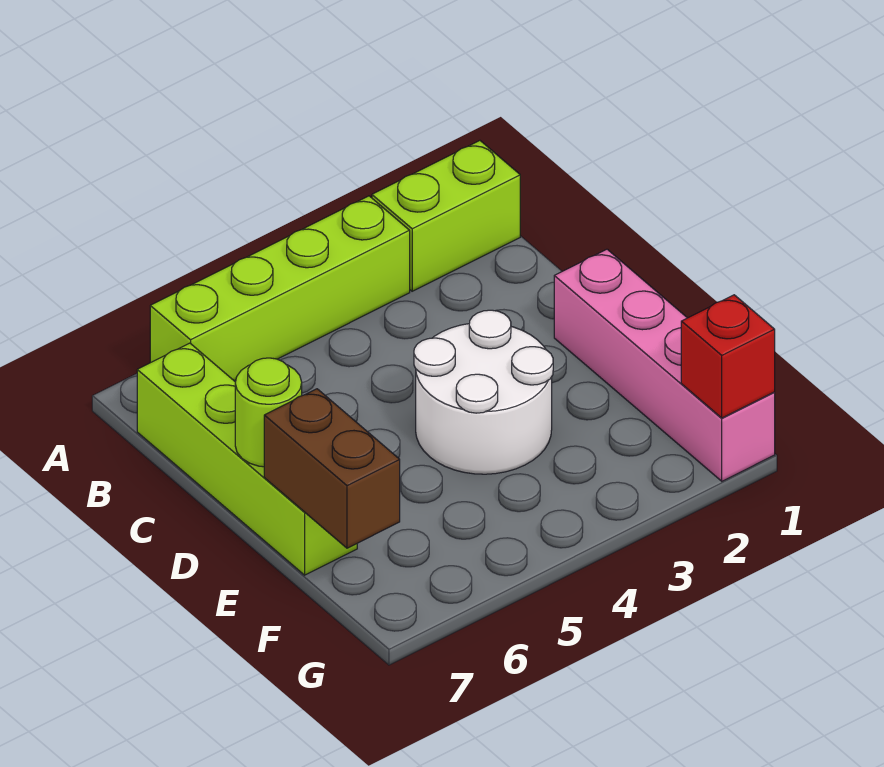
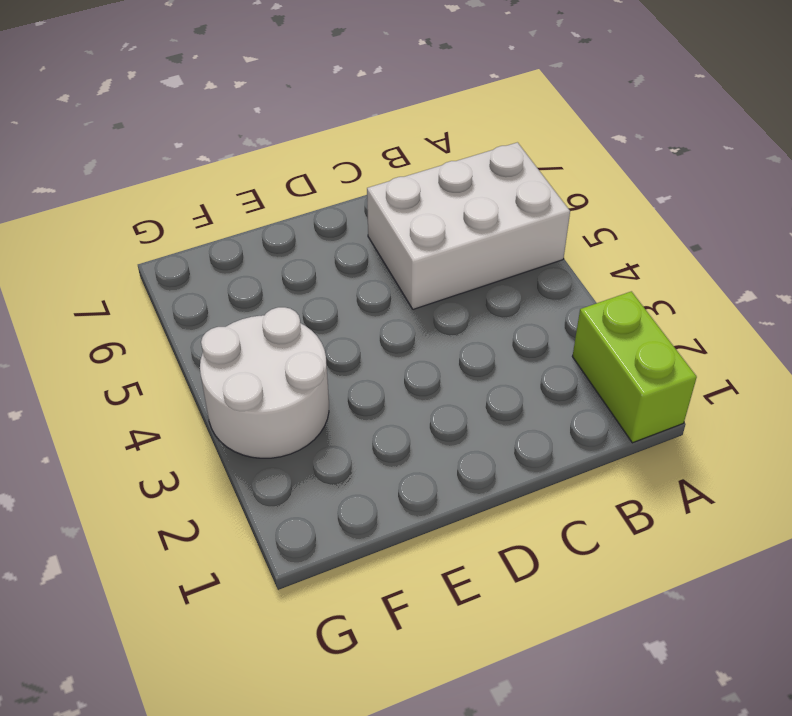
white brick A5:C6 level 1 -> lime brick A3:A6 level 1
white round brick F3:G4 level 1 -> white round brick D3:E4 level 1
none -> lime brick B7:E7 level 1
none -> pink brick D1:G1 level 1

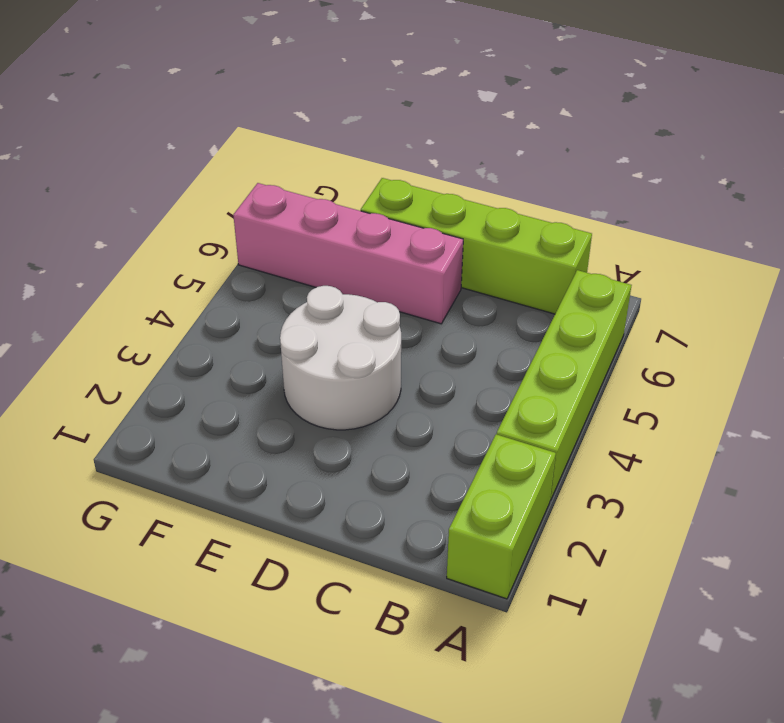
pink brick D6:G6 level 1 -> pink brick D1:G1 level 1
none -> lime round brick D7 level 2
none -> brown brick E7:F7 level 2

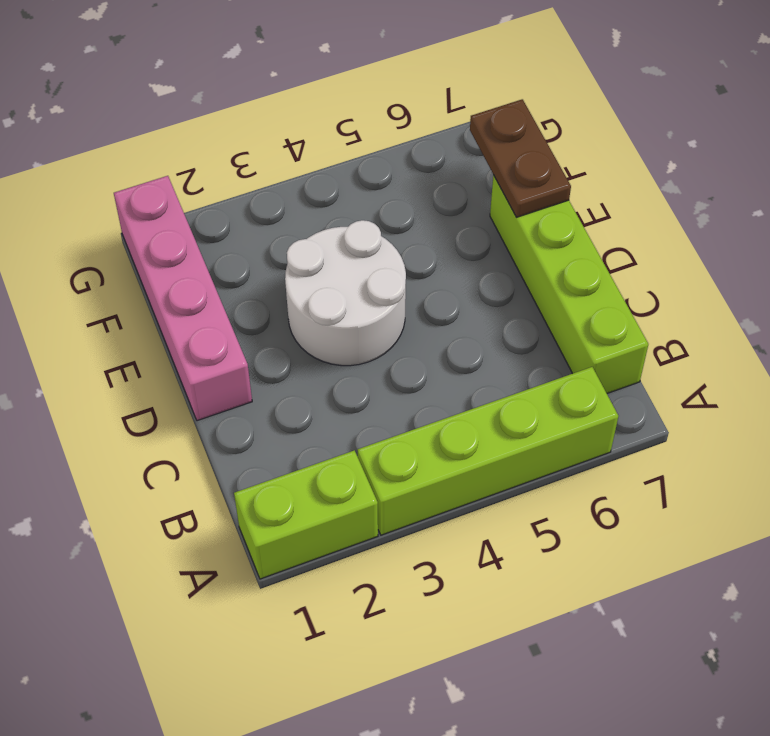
brown plate E7:F7 level 2 -> brown brick E7:F7 level 2
none -> lime round brick D7 level 2
none -> red brick G1 level 2

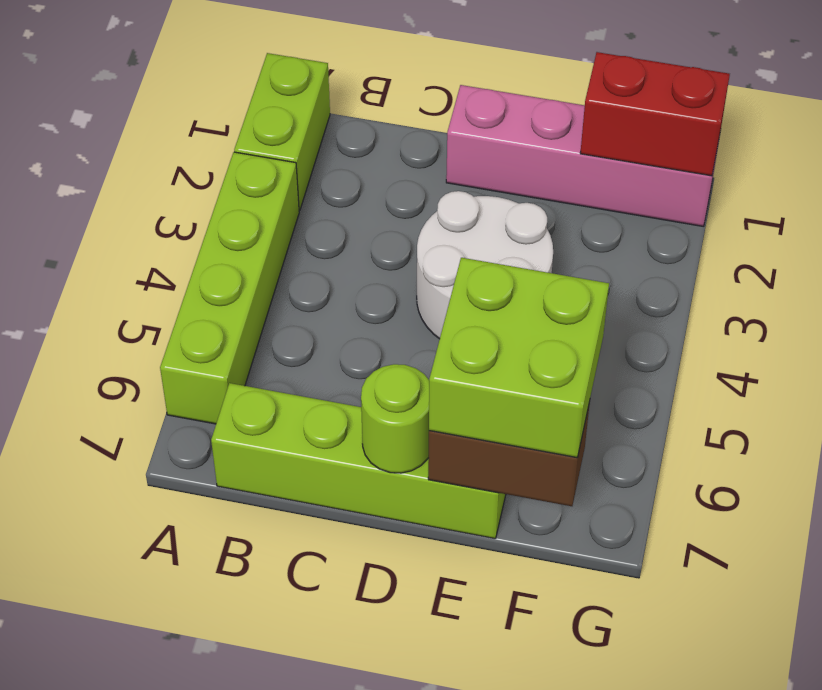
lime brick E6:F7 level 3 -> none
red brick F1:G1 level 2 -> red brick G1 level 2

